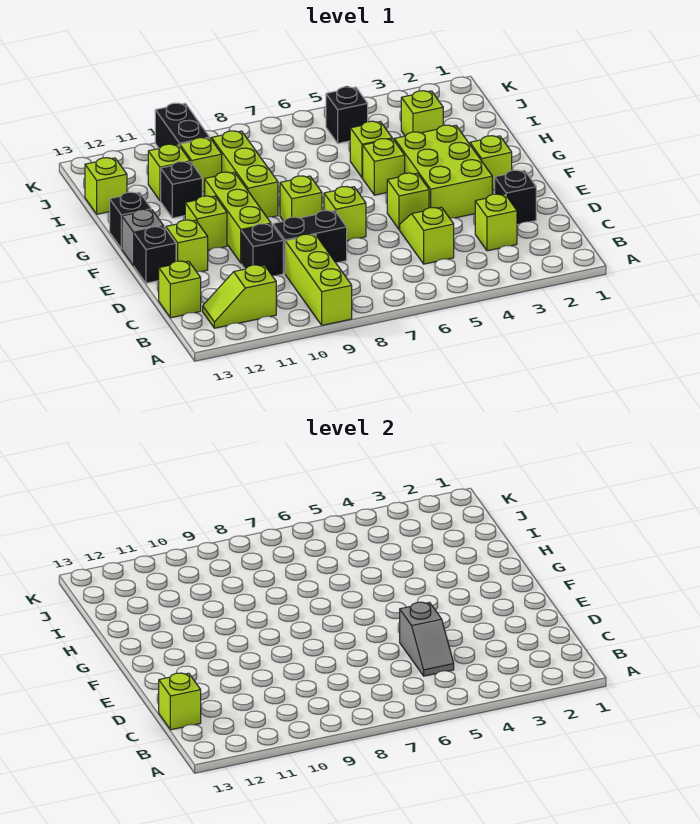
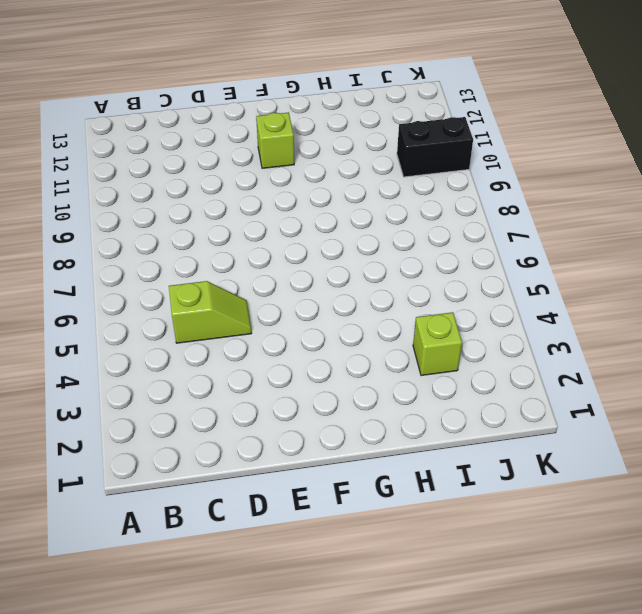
none -> lime brick A9:C9 level 1
none -> lime slope B11:B12 level 1 top 11
none -> lime brick C3 level 1
none -> lime brick C13 level 1

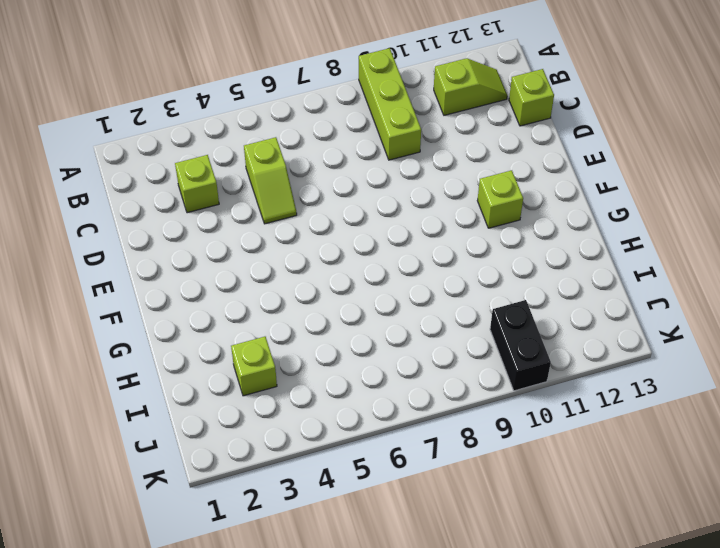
none -> black brick D2 level 1
none -> black brick D8:D9 level 1
none -> black brick D10 level 1
none -> lime brick E3:G4 level 1

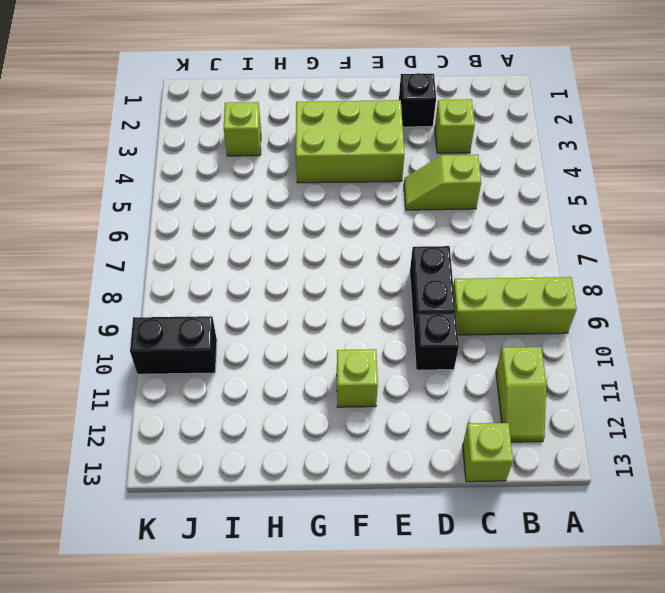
none -> lime brick E5 level 1
none -> lime brick E7 level 1
none -> lime brick E10:G10 level 1
none -> lime brick E12 level 1

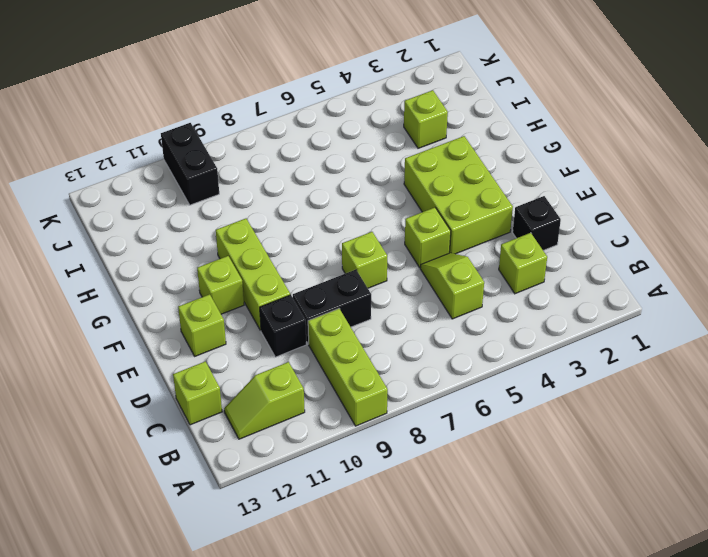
none -> black brick E13 level 1
none -> lime brick F2 level 1
none -> lime brick F8 level 1
none -> grey brick F13 level 1

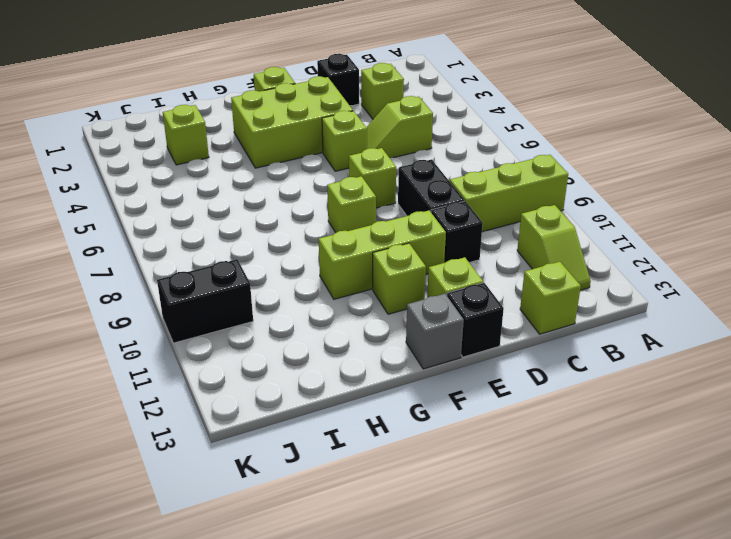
none -> lime brick G5 level 1
none -> lime brick G9:I9 level 1
none -> black brick G13 level 1
none -> lime brick H5 level 1

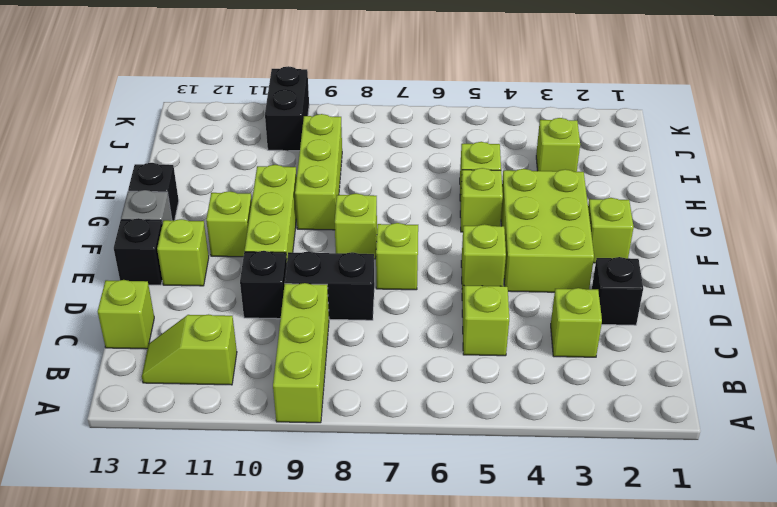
none -> black brick H11 level 1
none -> lime brick I10 level 1
none -> lime brick I11 level 1
none -> lime brick I13 level 1

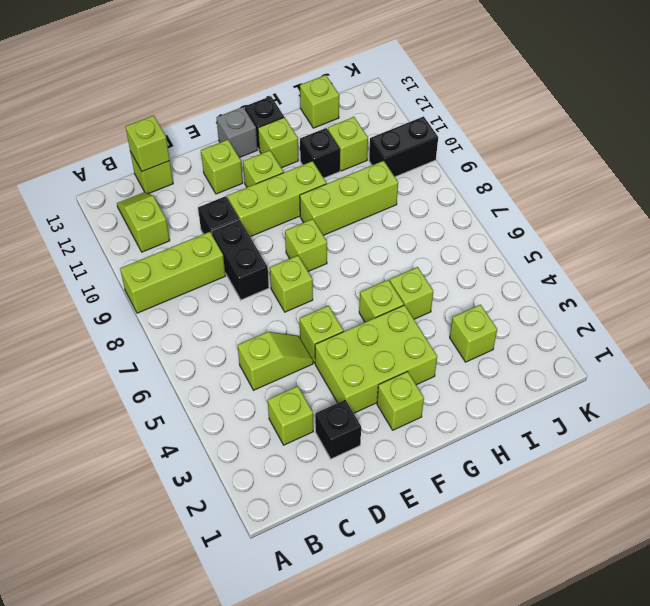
lime brick G12 level 1 -> lime brick I10 level 1
none -> black brick E13 level 1
none -> black brick J5 level 1
none -> grey slope C5:D5 level 2 top D

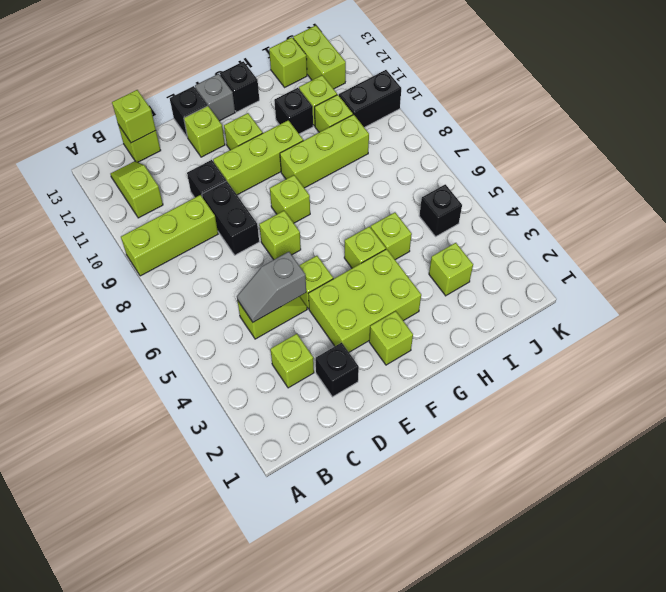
lime brick J12:J13 level 1 -> none

